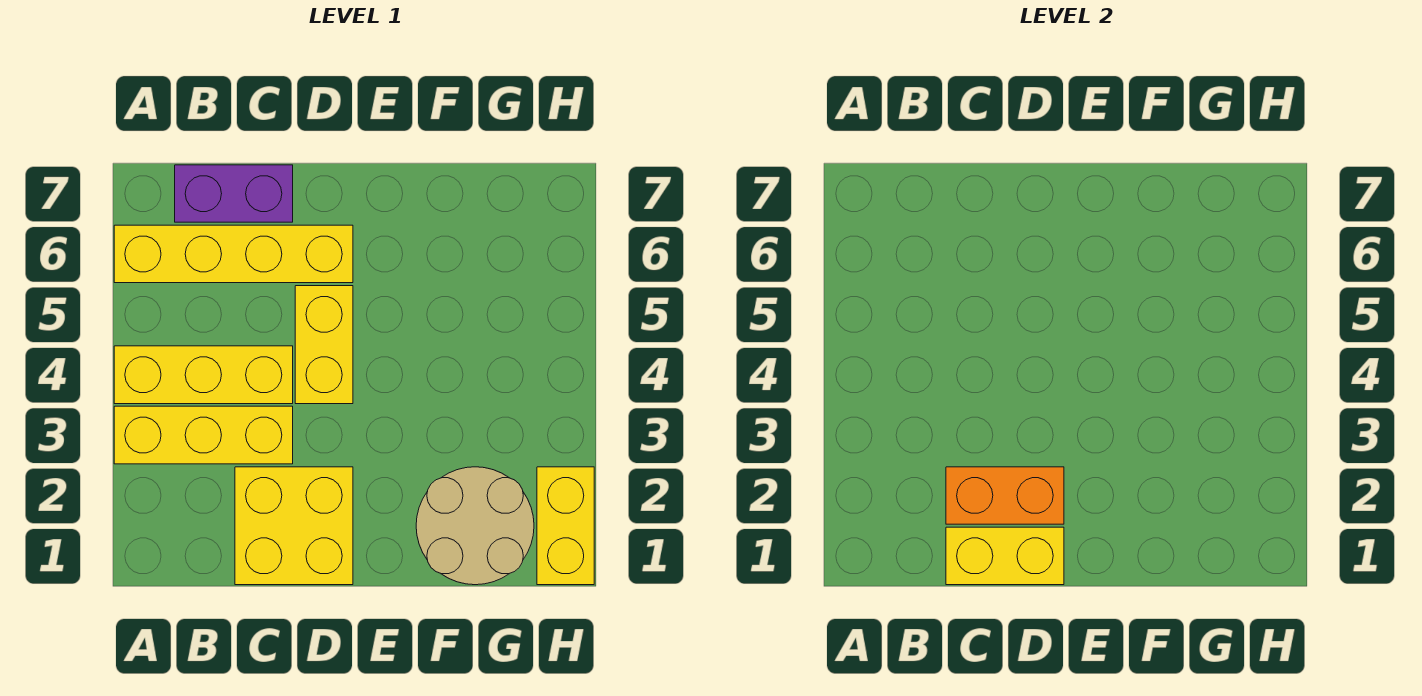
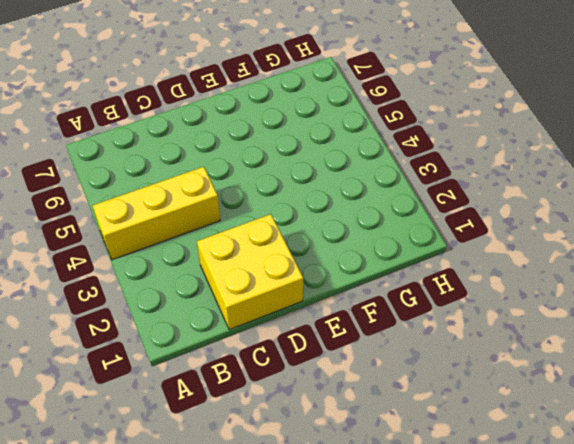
none -> yellow brick A3:C3 level 1
none -> yellow brick A6:D6 level 1

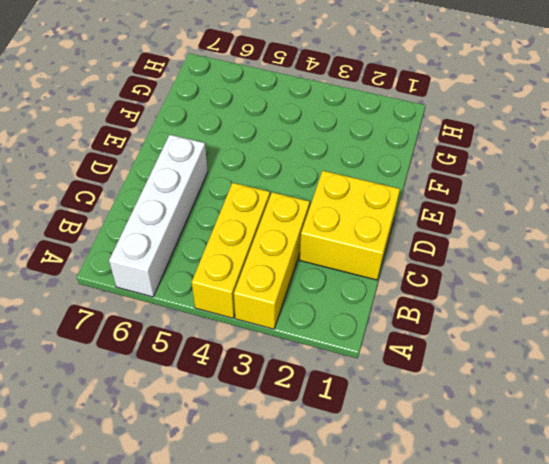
white brick A6:D6 level 1 -> yellow brick A6:D6 level 1
none -> purple brick B7:C7 level 1
none -> yellow brick D4:D5 level 1

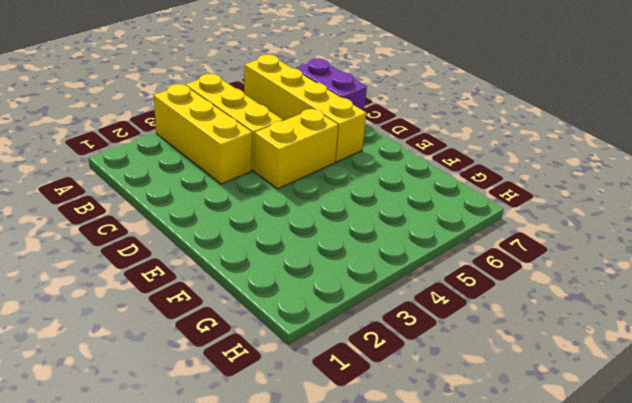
none -> yellow brick C1:D2 level 1
none -> tan round brick F1:G2 level 1

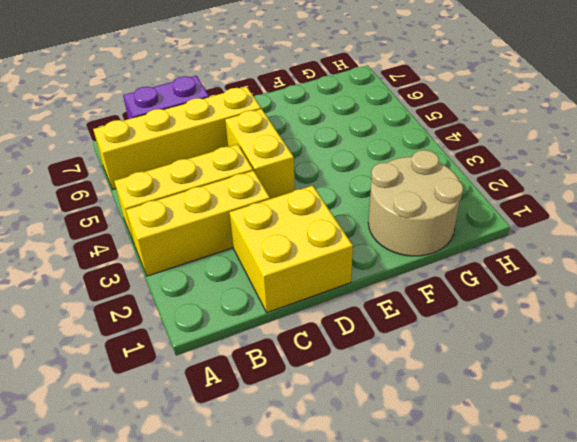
none -> yellow brick H1:H2 level 1
none -> yellow brick C1:D1 level 2

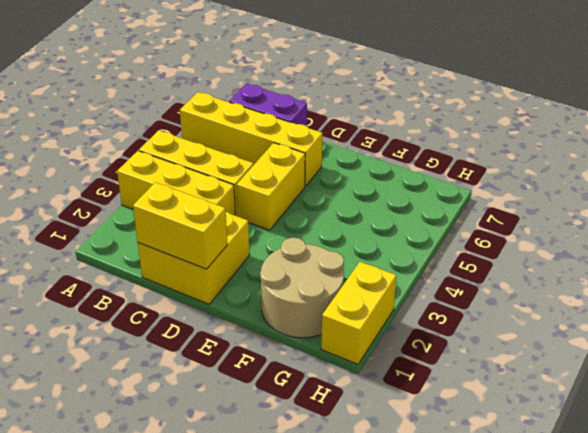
none -> orange brick C2:D2 level 2

